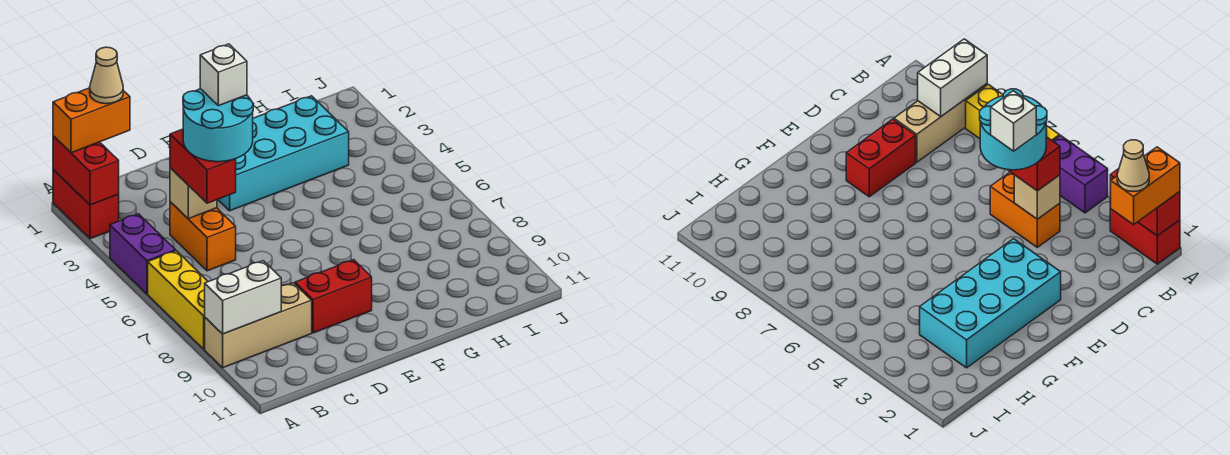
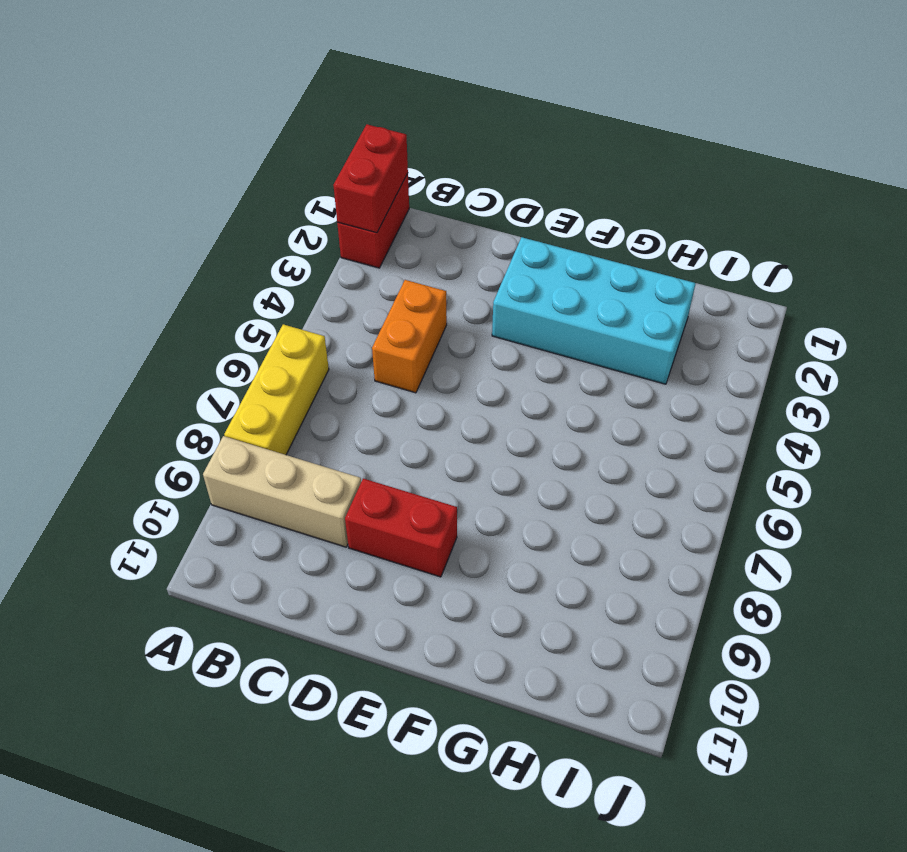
none -> purple brick A4:A5 level 1
none -> white brick A9:B9 level 2
none -> tan brick C4 level 2

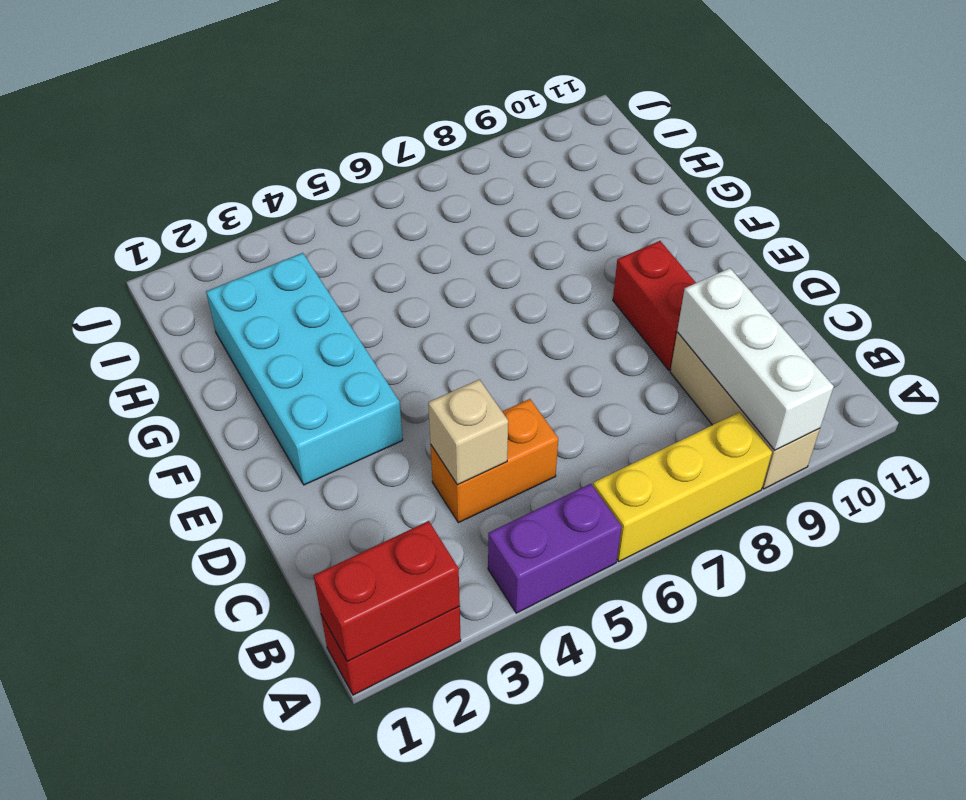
white brick A9:C9 level 2 -> white brick A9:B9 level 2
none -> orange brick A1:B1 level 3
none -> red brick C4:C5 level 3
none -> tan cone B1 level 4

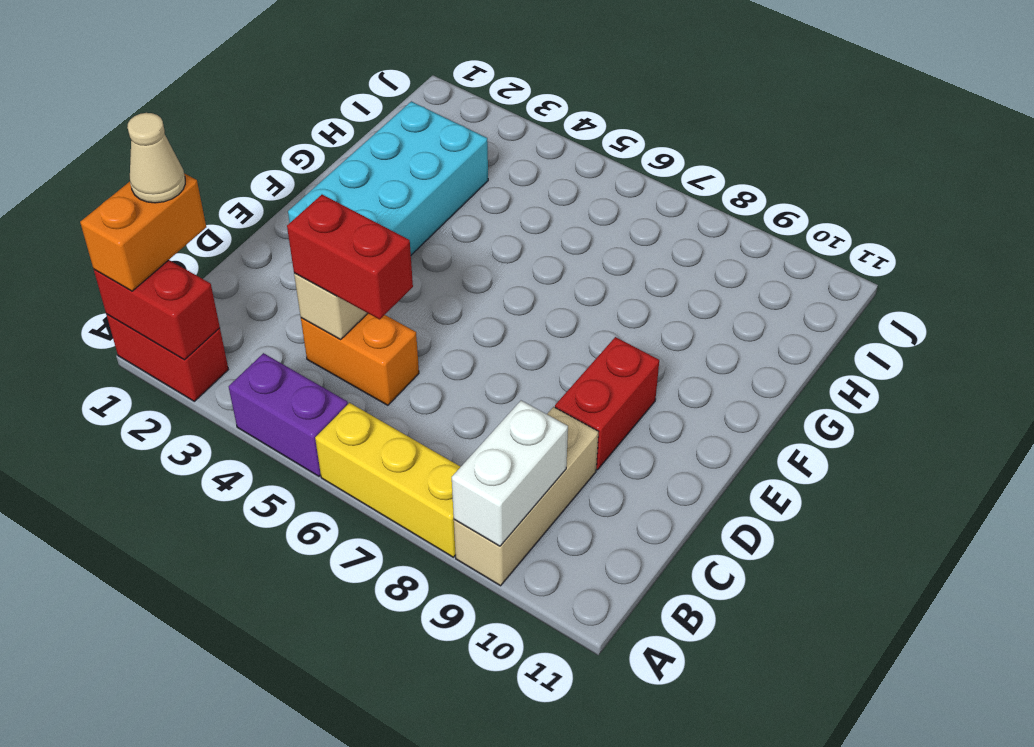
none -> cyan round brick C4:D5 level 4
none -> white brick D4 level 5

